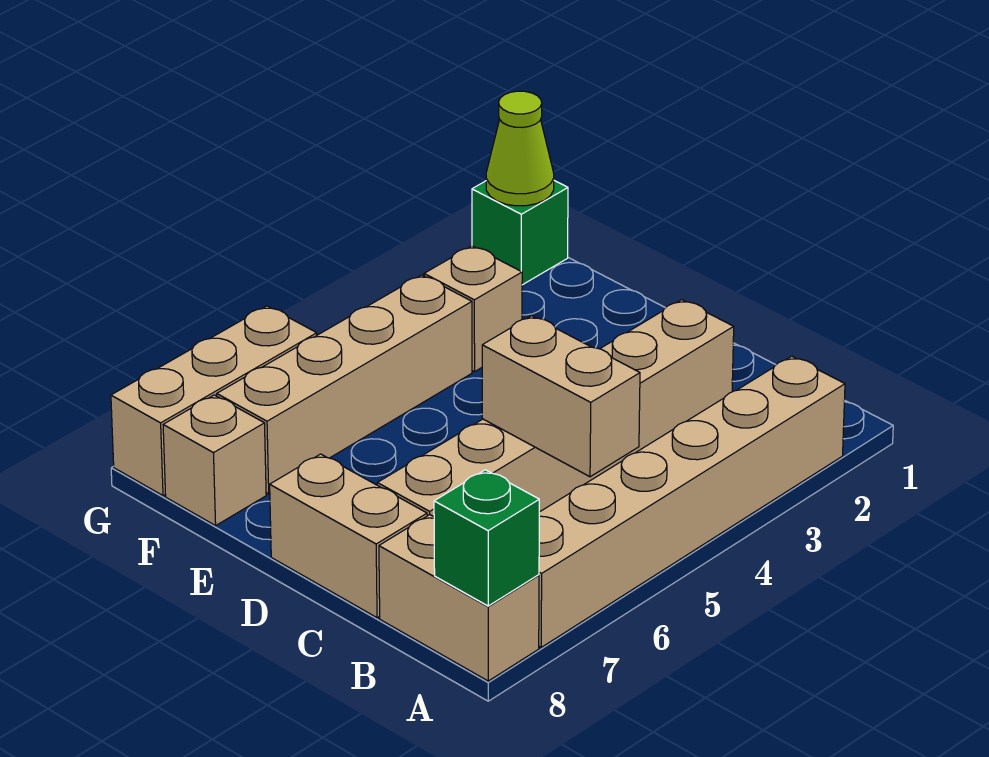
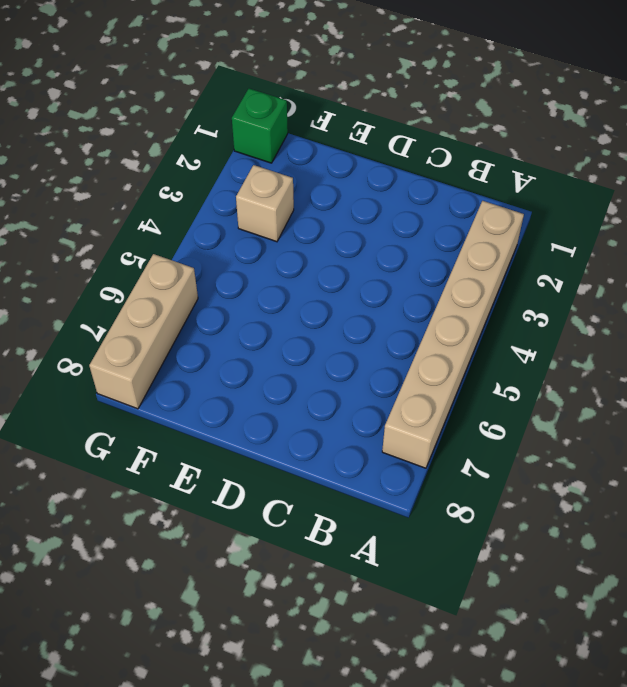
none -> tan brick A8:B8 level 1
none -> tan brick C2:C7 level 1
none -> tan brick C8:D8 level 1

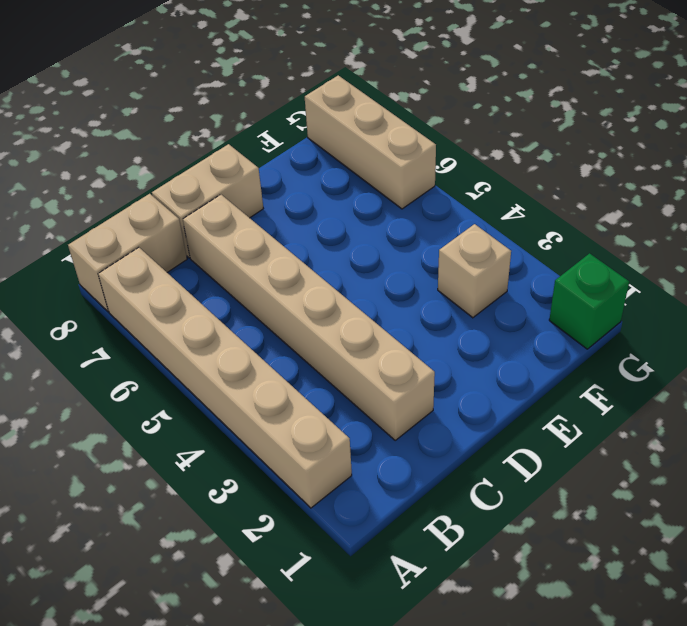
none -> tan brick F4:F7 level 1
none -> tan brick F8 level 1
none -> green brick A8 level 2

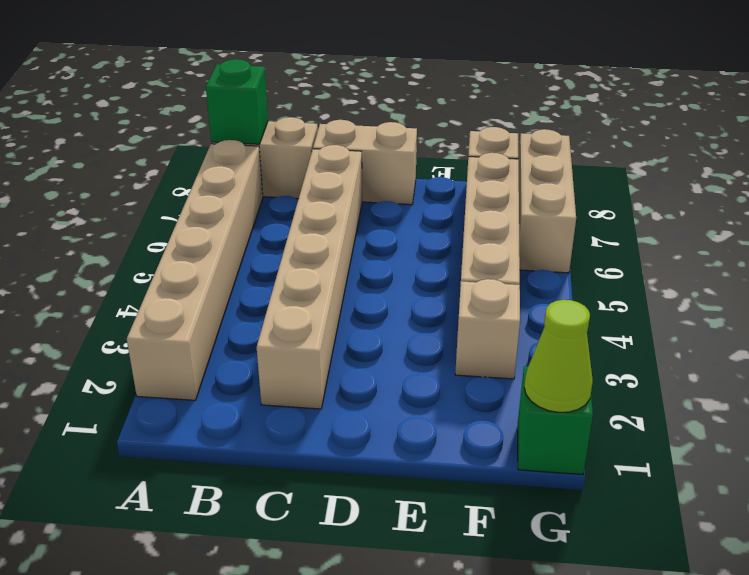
none -> tan brick B5:C5 level 2

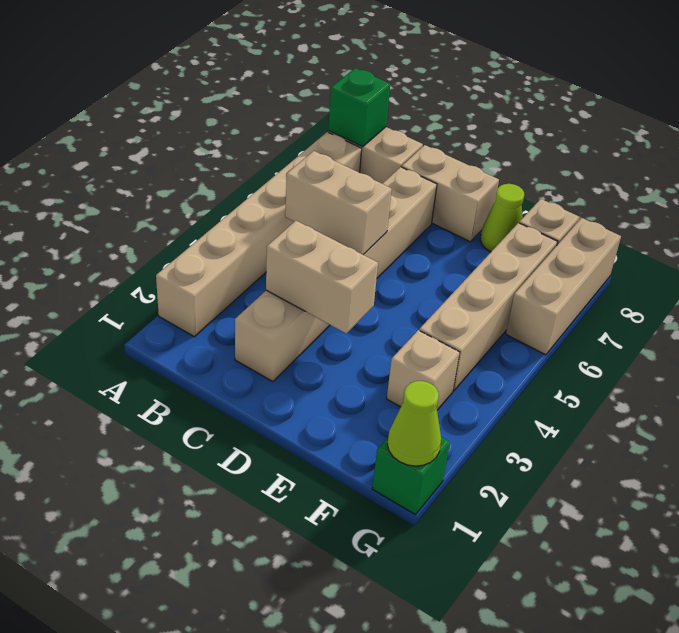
tan brick C3:D3 level 2 -> none
lime cone E8 level 1 -> none

